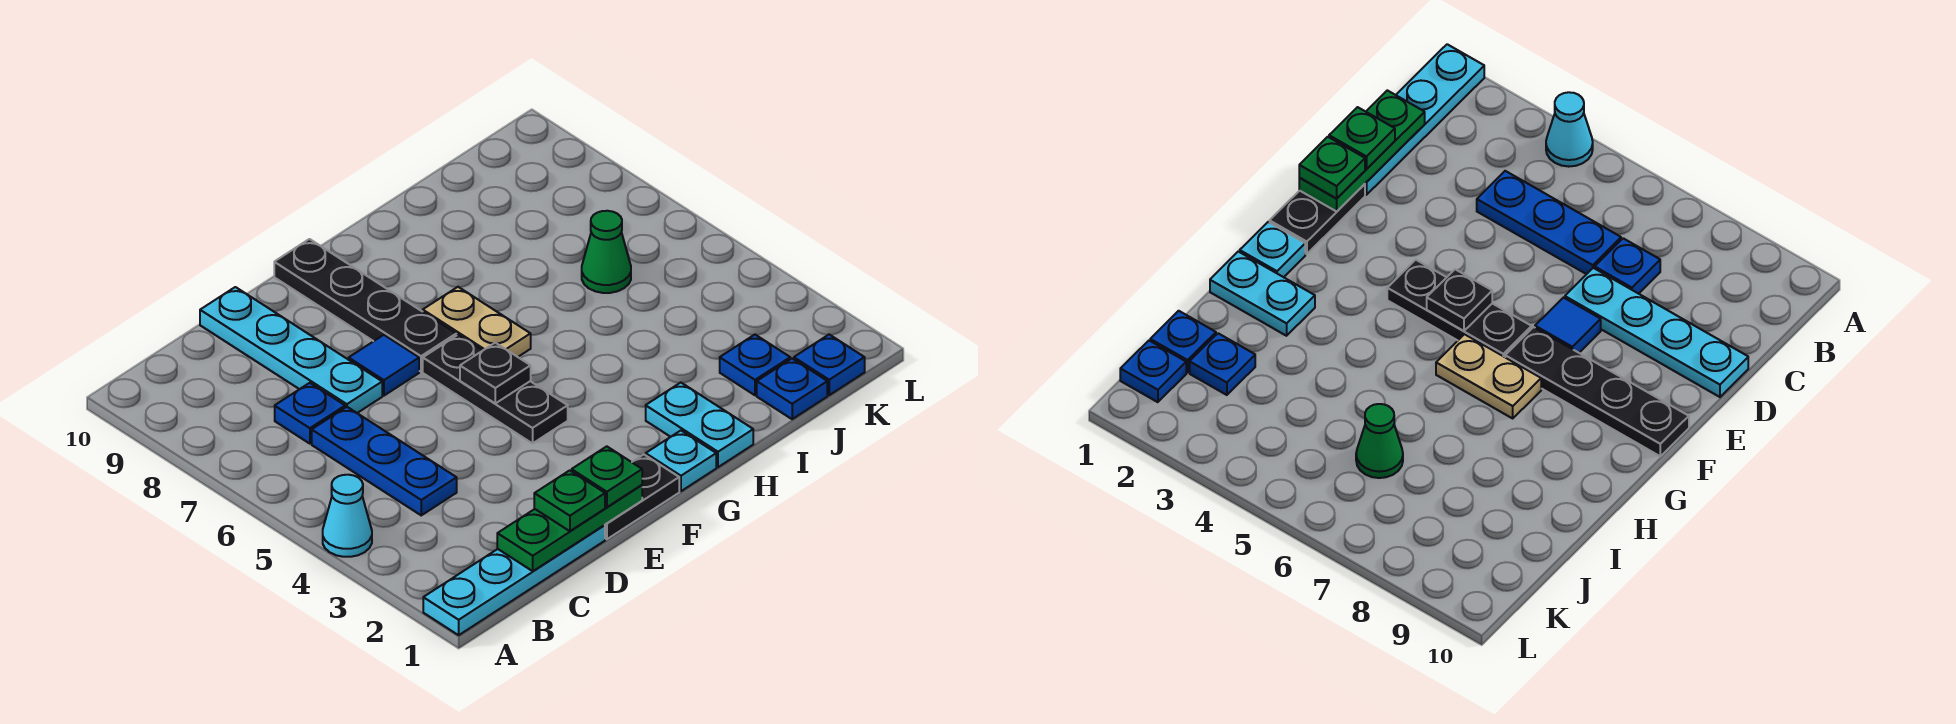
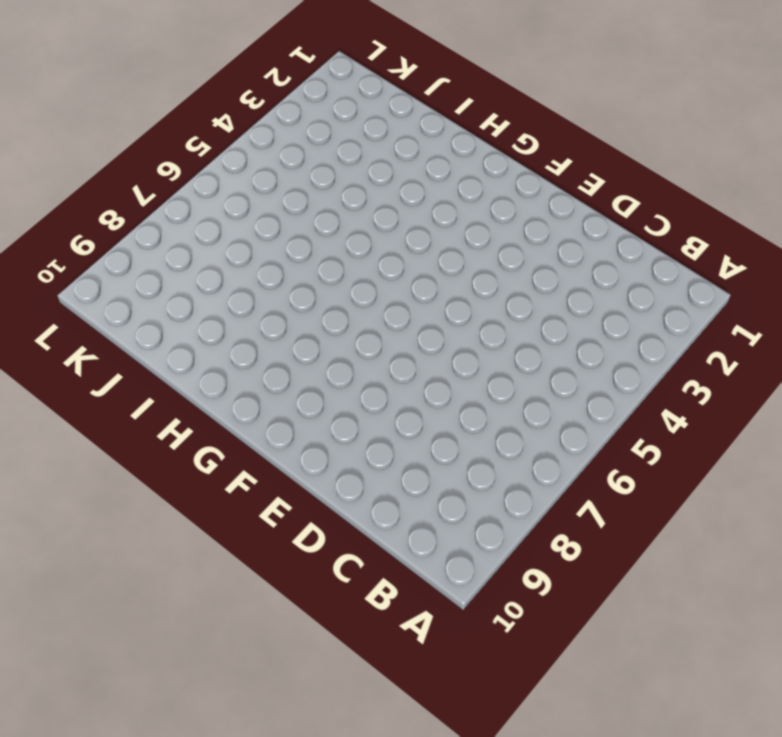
none -> cyan plate A1:D1 level 1
none -> cyan cone A4 level 1
none -> blue plate C4:C6 level 1

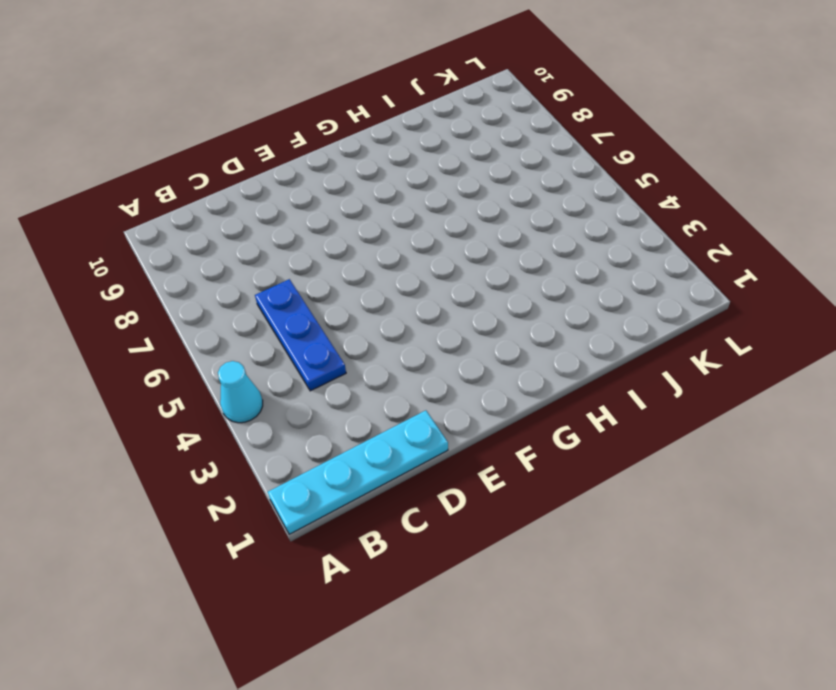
none -> blue plate C7 level 1
none -> cyan plate D7:D10 level 1
none -> black plate E1:F1 level 1

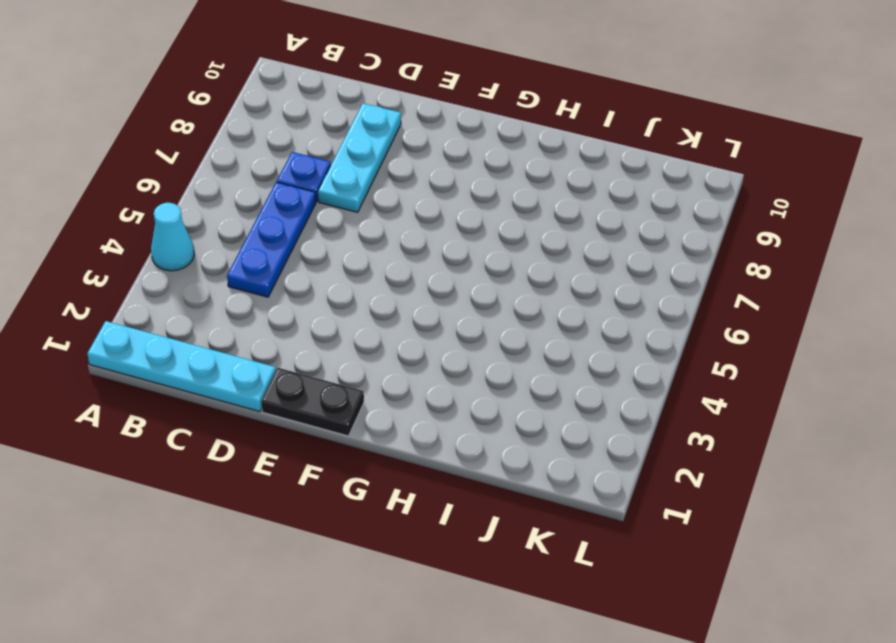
cyan plate D7:D9 level 1 -> cyan plate D7:D10 level 1
none -> blue tile E7 level 1
none -> black plate F4:F6 level 1
none -> black plate F7:F10 level 1

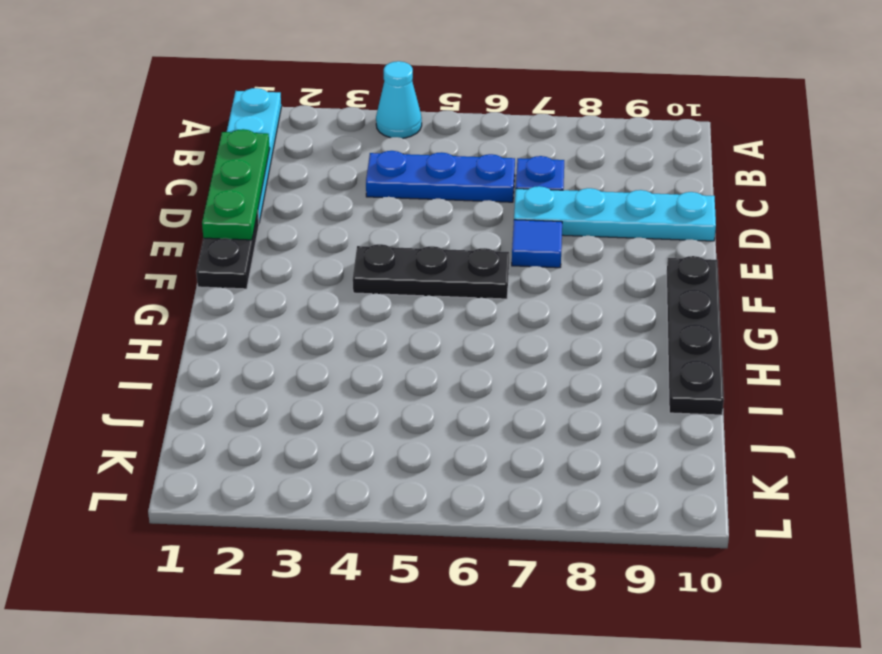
black plate F10:I10 level 1 -> black plate F7:F10 level 1
none -> cyan plate G1 level 1
none -> tan plate G6:G7 level 1
none -> cyan plate H1:H2 level 1

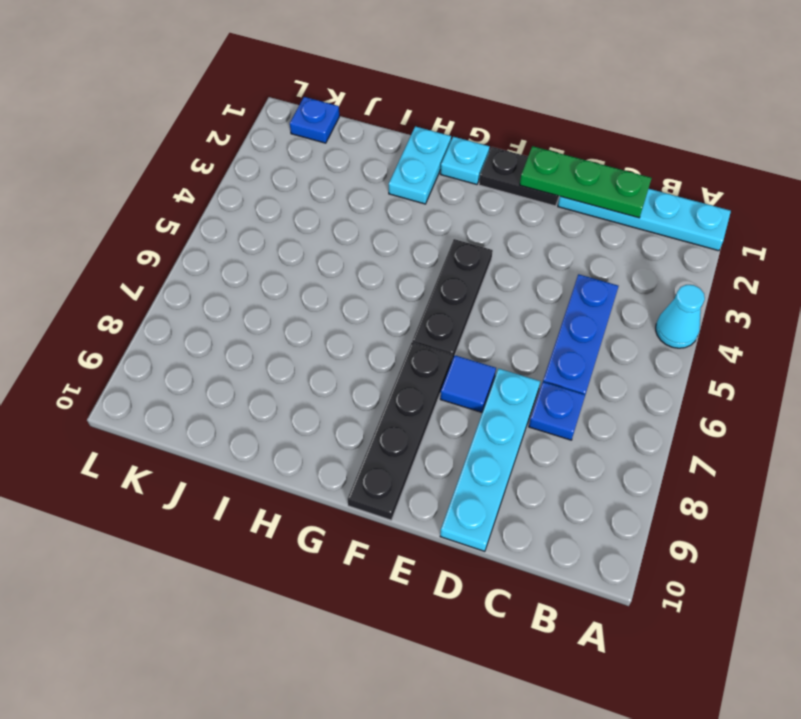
none -> tan plate G6:G7 level 1
none -> blue plate J1 level 1
none -> blue plate J2 level 1

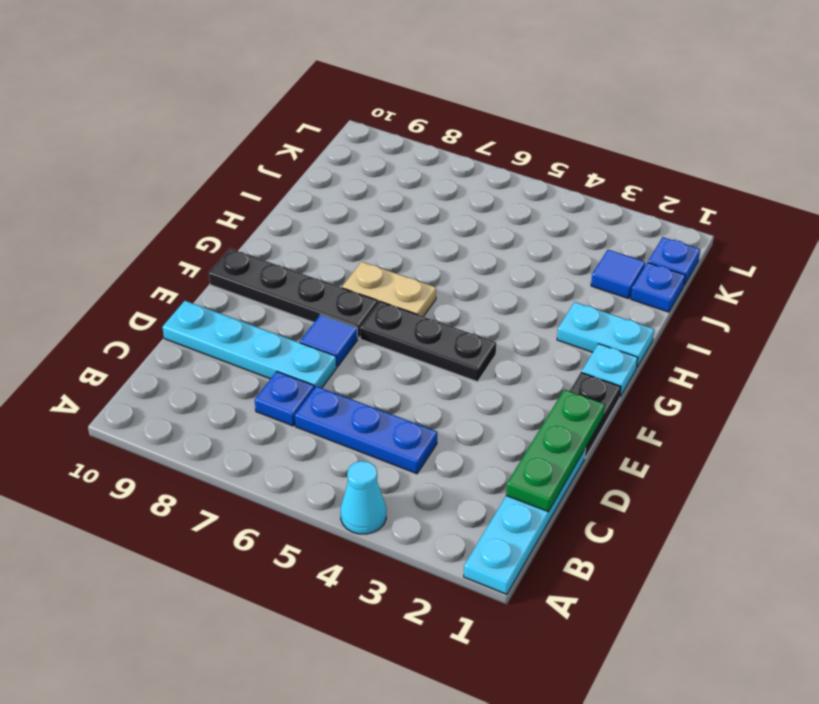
blue tile J2 level 1 -> blue plate J2 level 1
none -> green cone J6 level 1
none -> black plate F5 level 2
none -> green plate D1 level 3

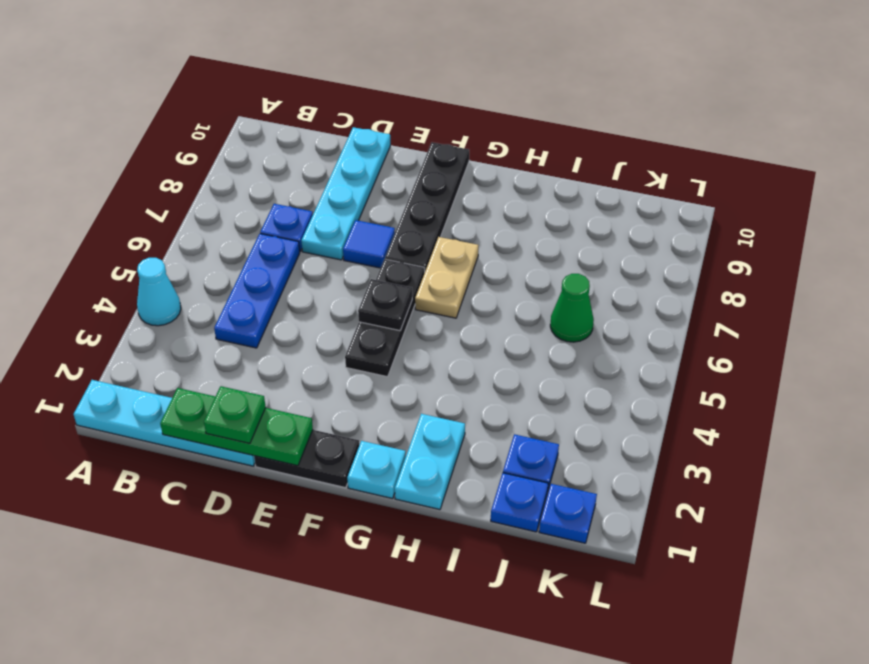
none -> green plate E1 level 3

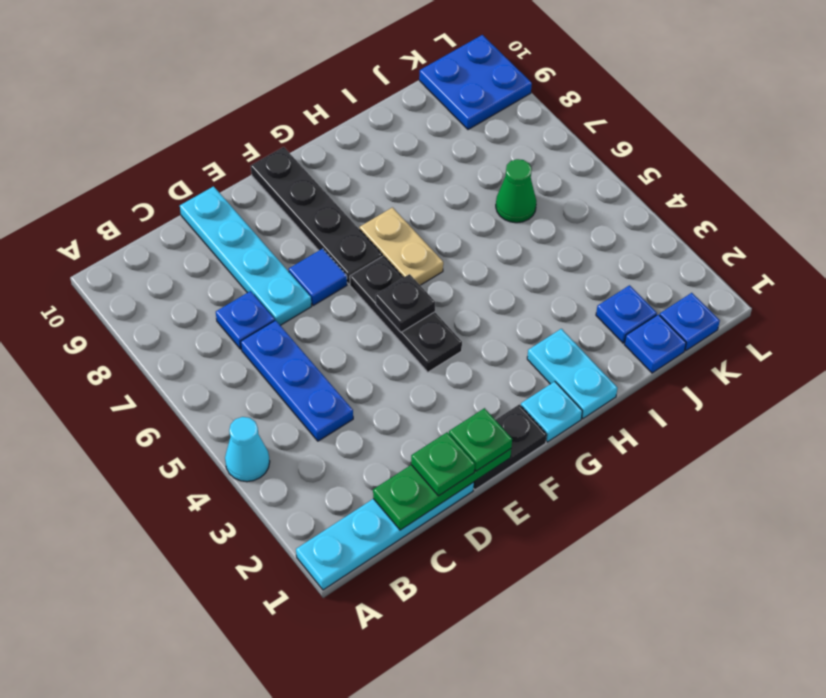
blue plate K9:L10 level 1 -> none

